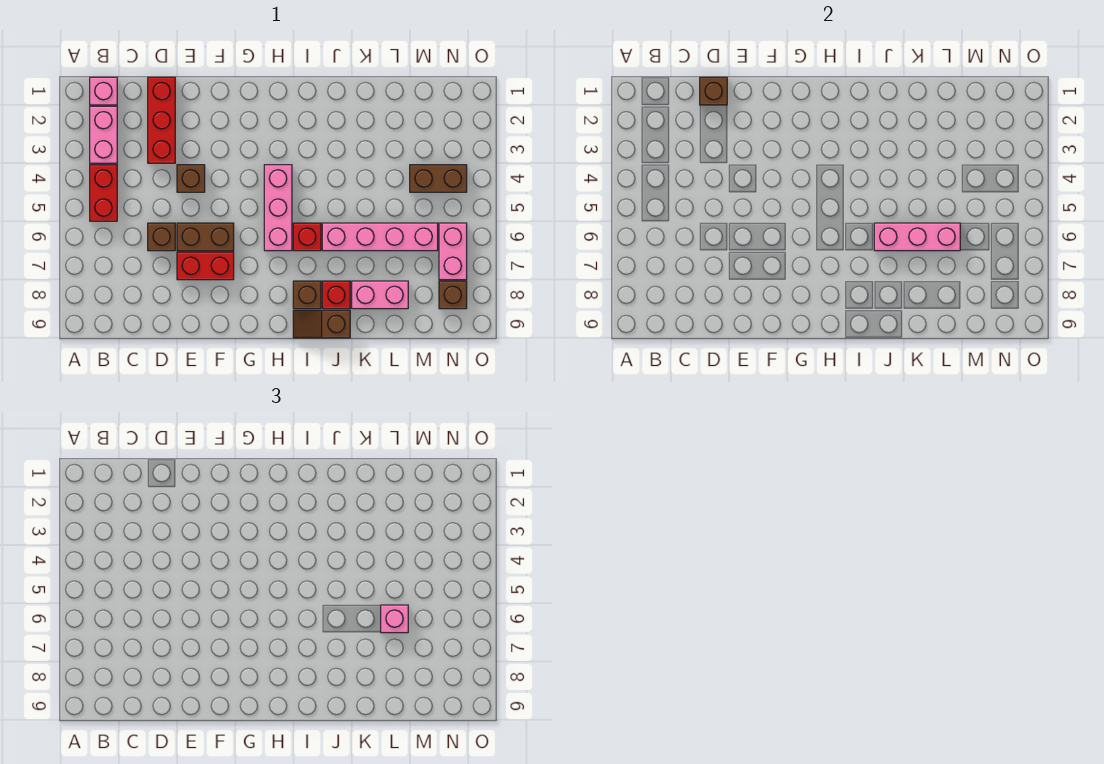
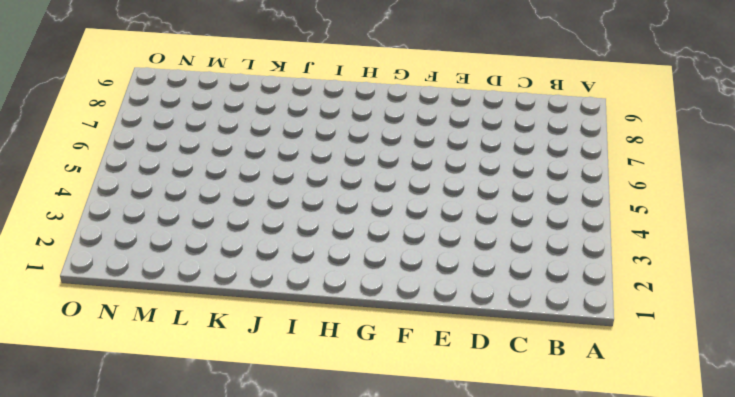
none -> pink brick B1 level 1
none -> pink brick B2:B3 level 1
none -> red brick B4:B5 level 1

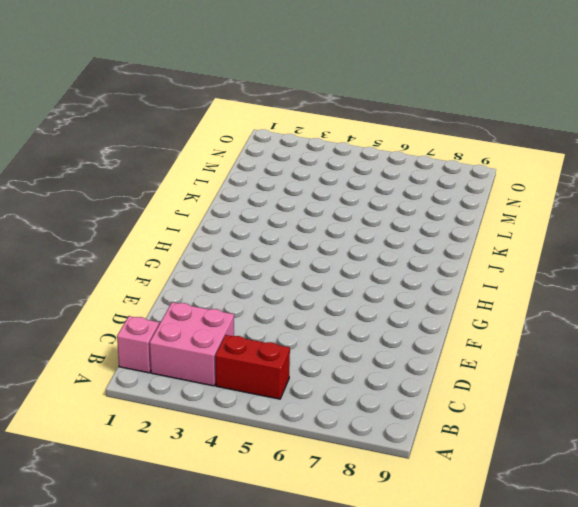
pink brick B2:C3 level 1 -> pink brick B2:B3 level 1
none -> red brick D1:D3 level 1
none -> brown brick D6 level 1
none -> brown brick E4 level 1

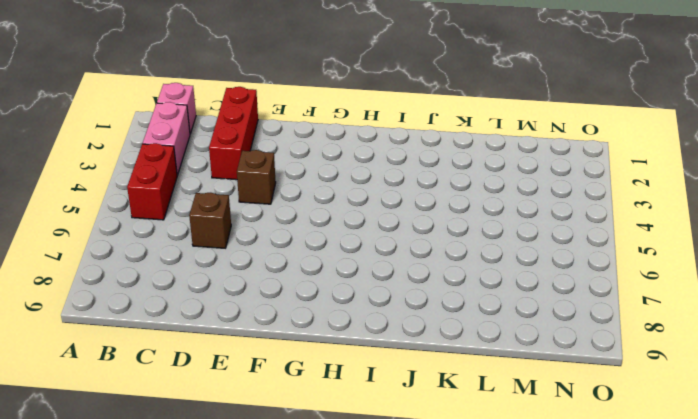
none -> brown brick E6:F6 level 1
none -> red brick E7:F7 level 1
none -> pink brick H4:H6 level 1

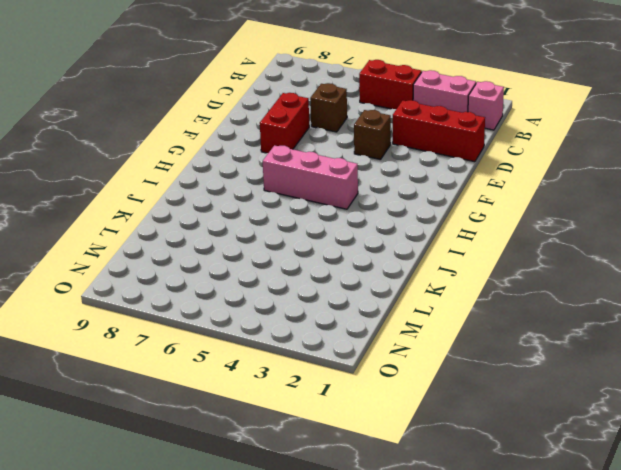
none -> brown brick E6:F6 level 1
none -> red brick I6 level 1
none -> brown brick I8 level 1

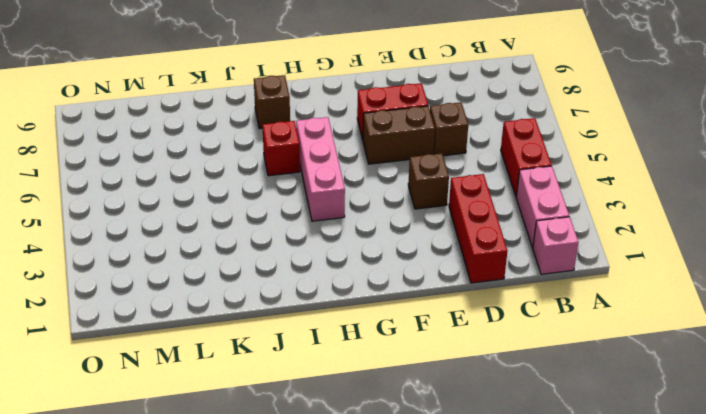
none -> brown slope I9:J9 level 1 top J
none -> pink brick J6:M6 level 1
none -> red brick J8 level 1

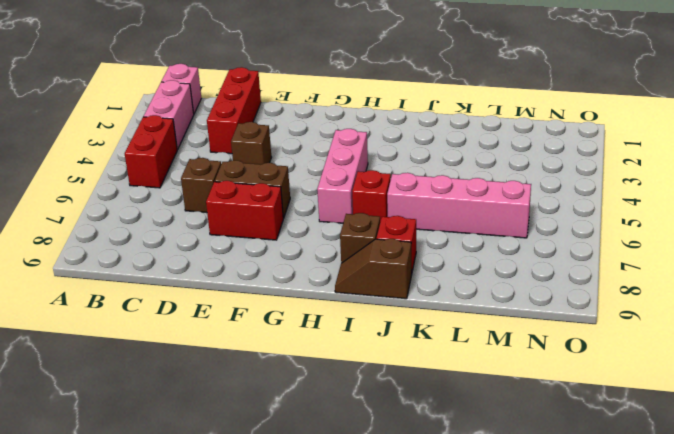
none -> pink brick K8:L8 level 1
none -> brown brick M4:N4 level 1
none -> pink brick N6:N7 level 1

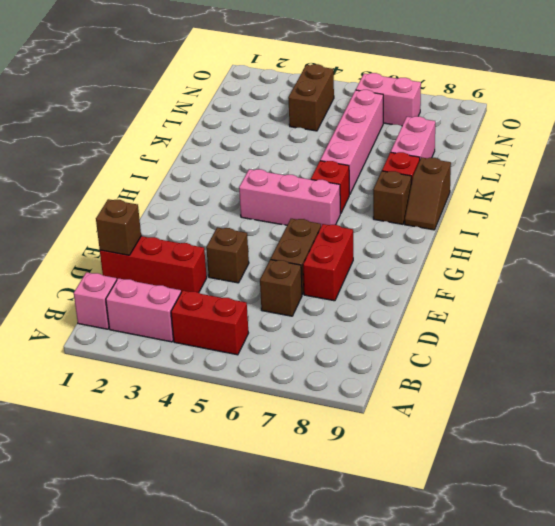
none -> brown brick N8 level 1
none -> pink brick J6:L6 level 2
none -> pink brick L6 level 3

